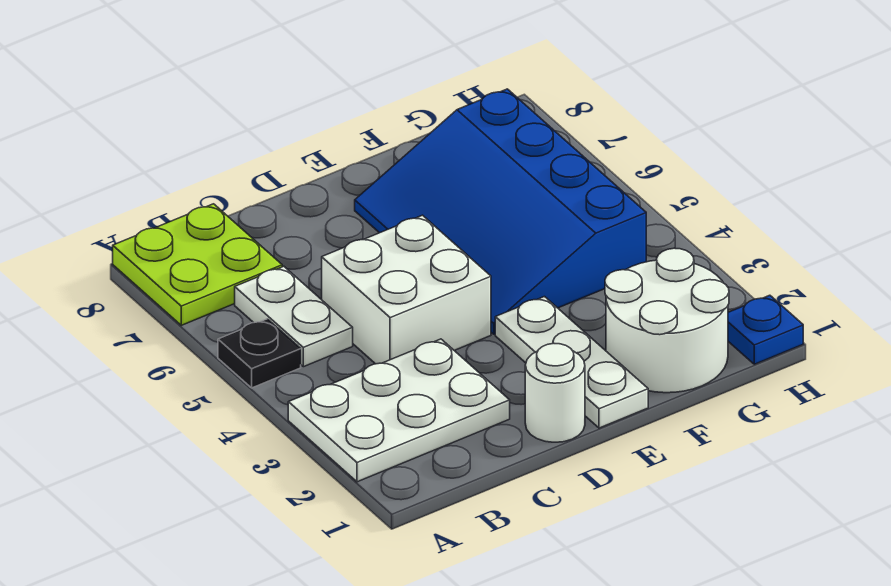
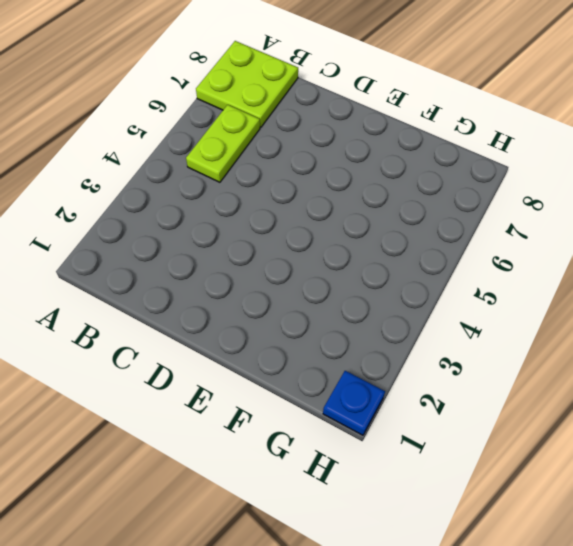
lime plate B5:B6 level 1 -> white plate B5:B6 level 1
none -> white plate A2:C3 level 1
none -> black plate A5 level 1

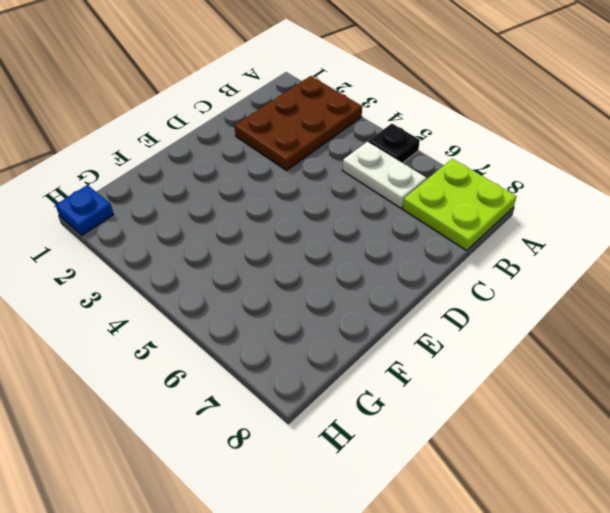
brown plate A2:C3 level 1 -> white plate A2:C3 level 1
none -> white brick C4:D5 level 1
none -> white round brick D1 level 1

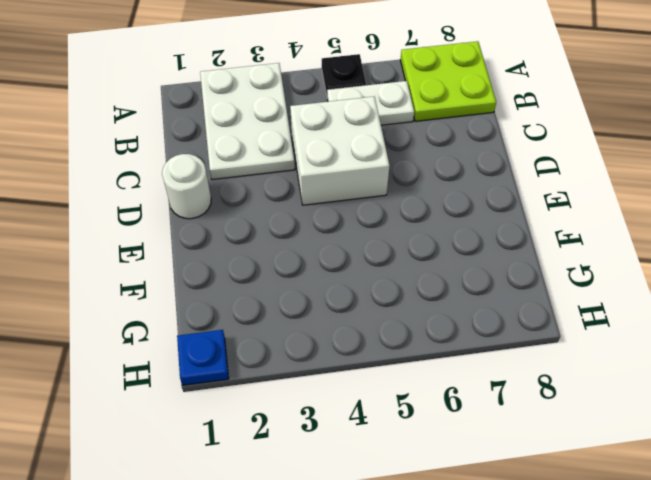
none -> white plate E1:E3 level 1
none -> blue slope E4:G7 level 1 top G

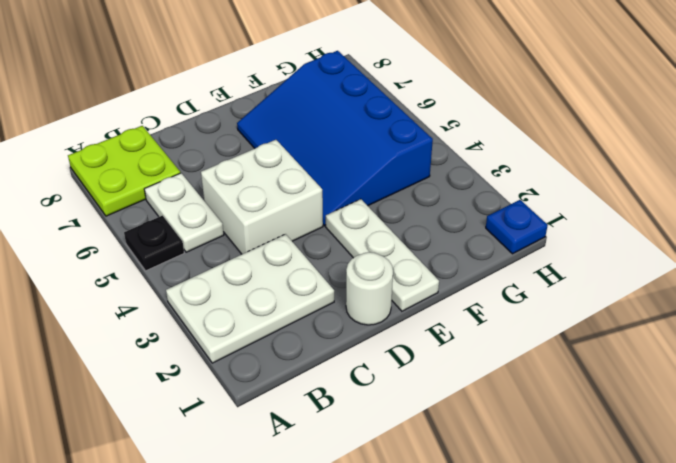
none -> white round brick F1:G2 level 1

